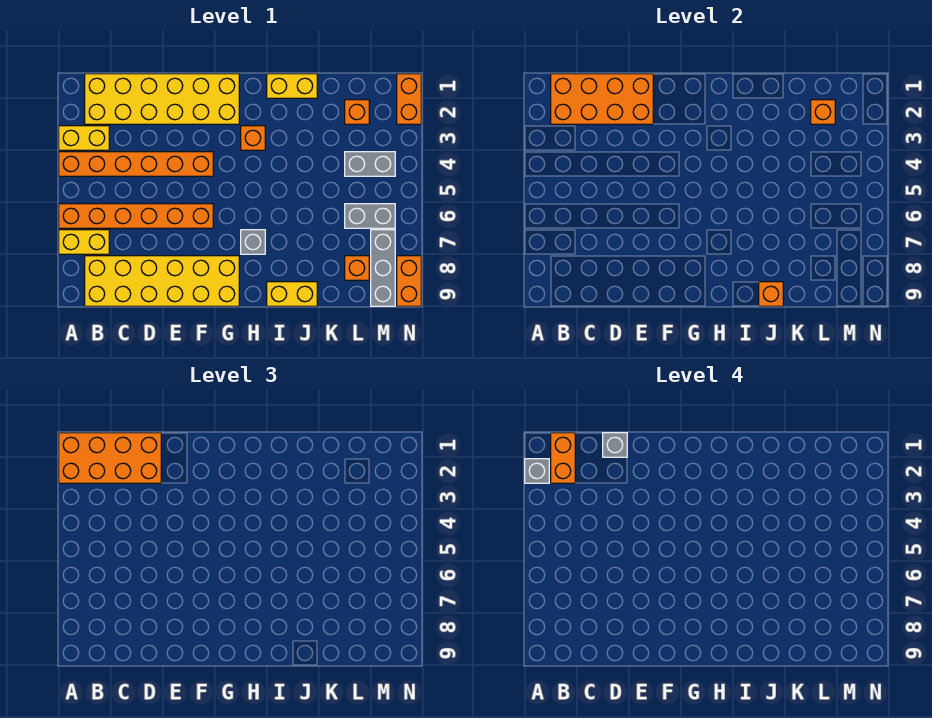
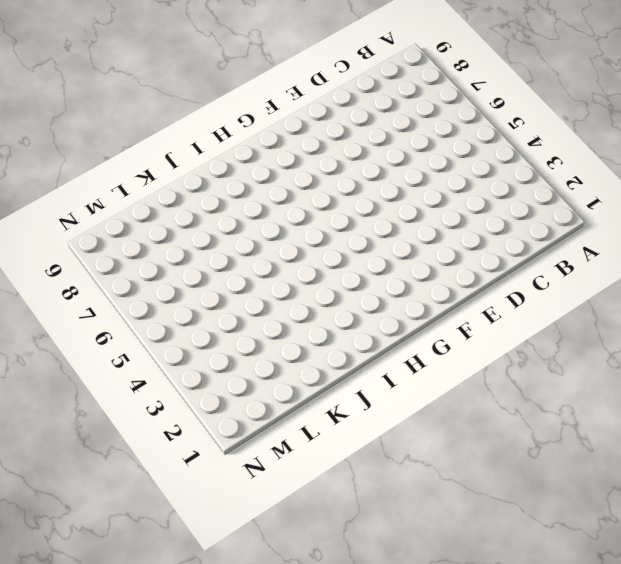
none -> yellow brick A3:B3 level 1
none -> orange brick A4:F4 level 1
none -> orange brick A6:F6 level 1

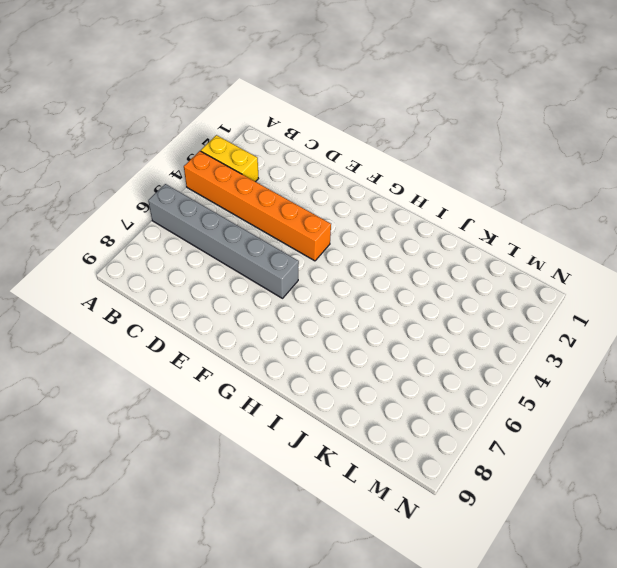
grey brick A6:F6 level 1 -> orange brick A6:F6 level 1
none -> yellow brick A7:B7 level 1
none -> yellow brick B1:G2 level 1
none -> yellow brick B8:G9 level 1

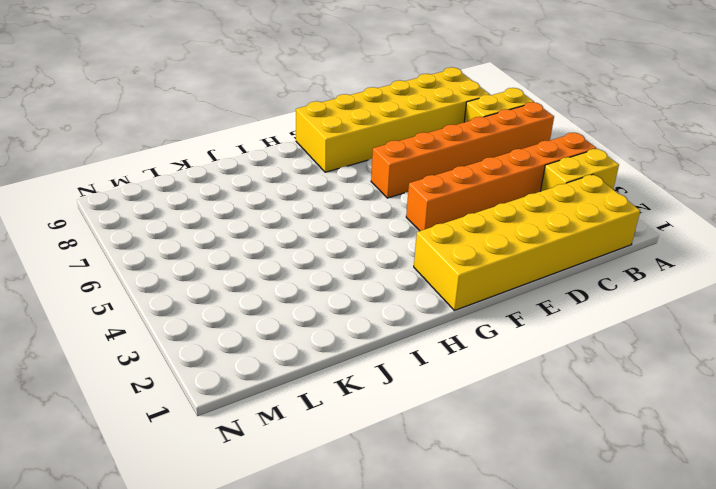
none -> orange brick H3 level 1
none -> grey brick H7 level 1
none -> yellow brick I1:J1 level 1

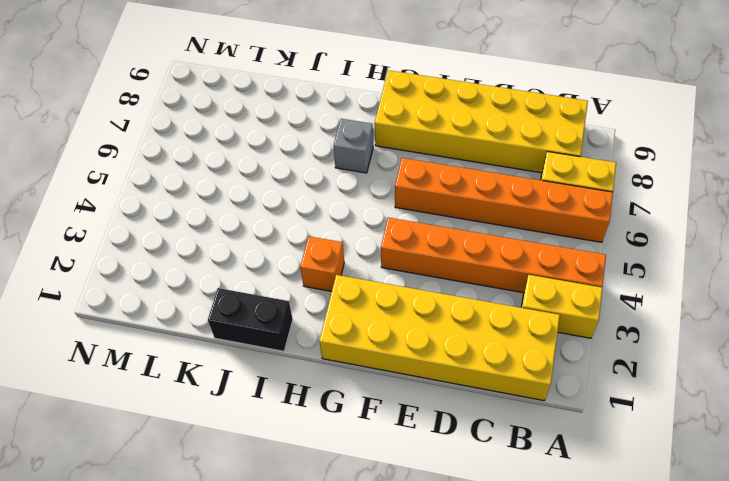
black brick I1:J1 level 1 -> yellow brick I1:J1 level 1
none -> yellow brick I9:J9 level 1
none -> orange brick L2 level 1
none -> grey brick L4:M4 level 1

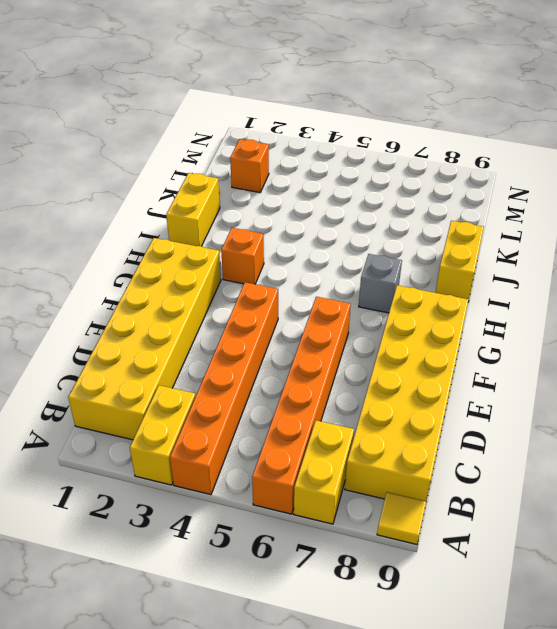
yellow tile A9 level 1 -> none
none -> grey brick L4:M4 level 1
none -> grey brick L6:M6 level 1
none -> orange brick L8 level 1

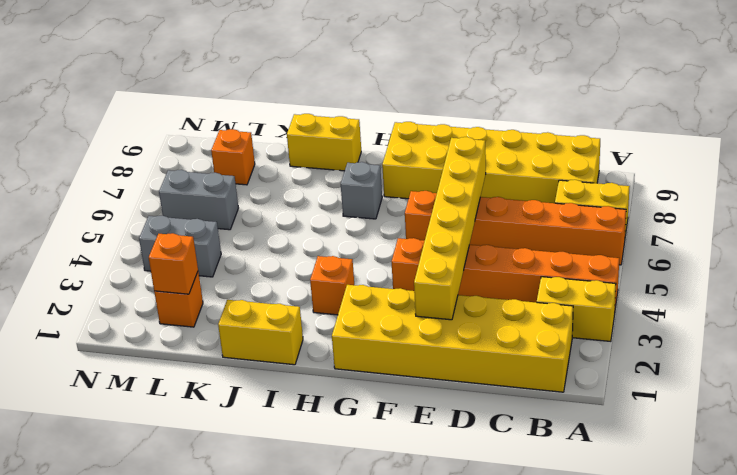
yellow brick E2:E7 level 2 -> orange brick B1:E2 level 2
none -> grey brick M7:M9 level 1
none -> orange brick N1:N2 level 1
none -> orange brick N8:N9 level 1

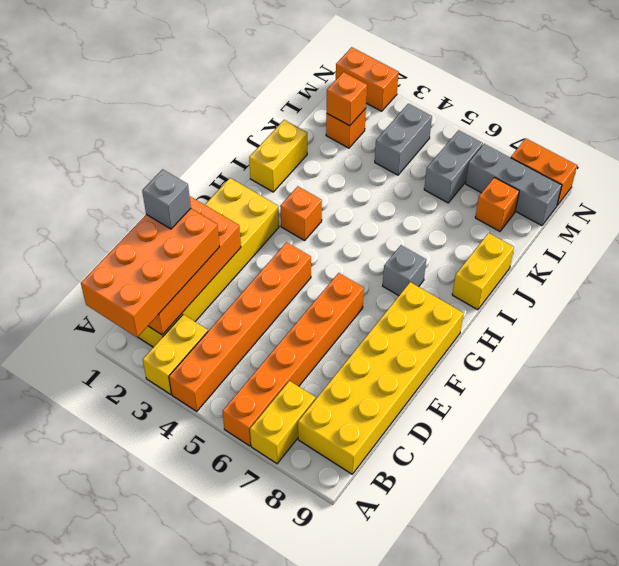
none -> orange brick J9 level 2
none -> grey brick A2 level 4
none -> orange brick B1:B2 level 4

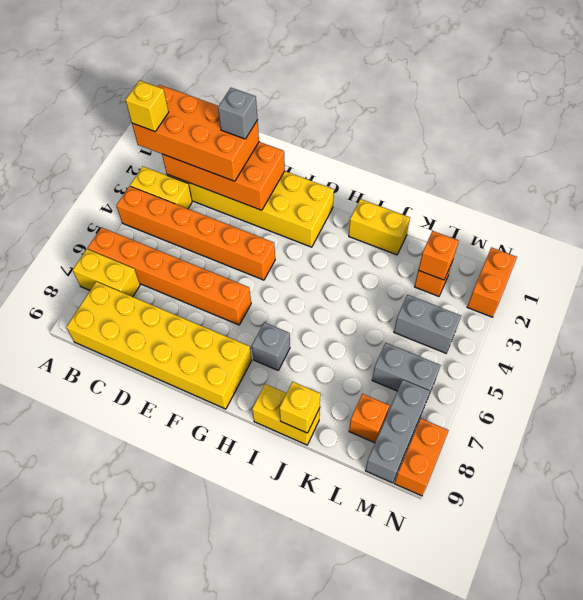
yellow brick A2 level 4 -> grey brick A2 level 4
yellow brick J9 level 2 -> orange brick J9 level 2
none -> orange brick H3 level 1
none -> orange brick B1:B2 level 4

